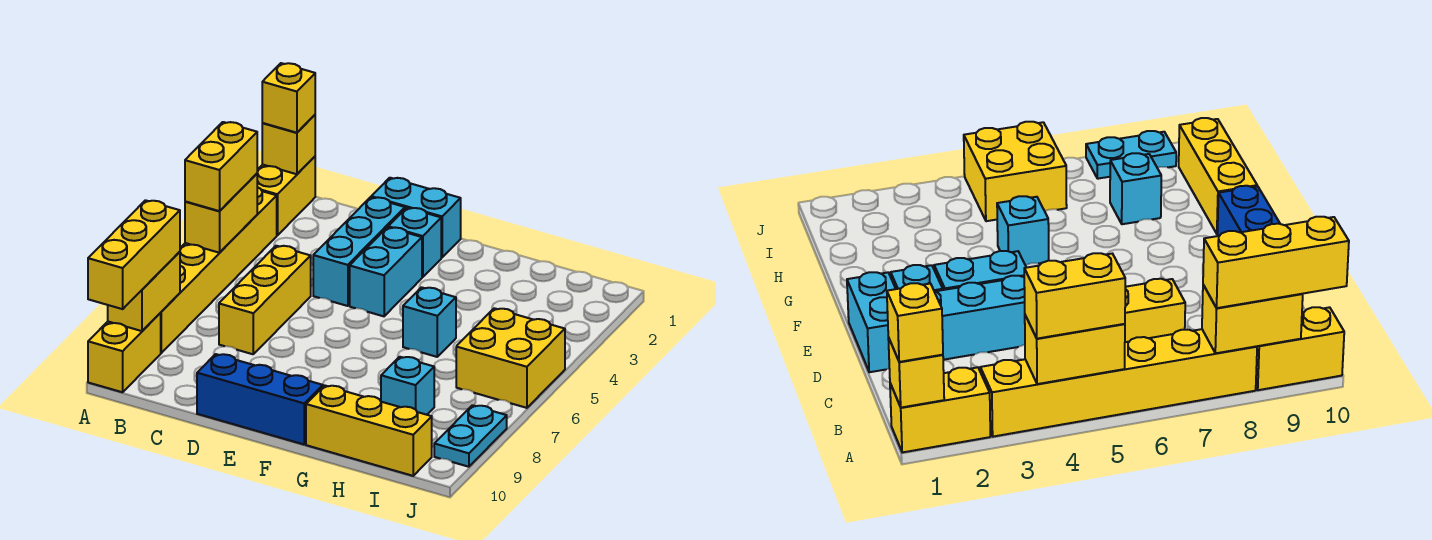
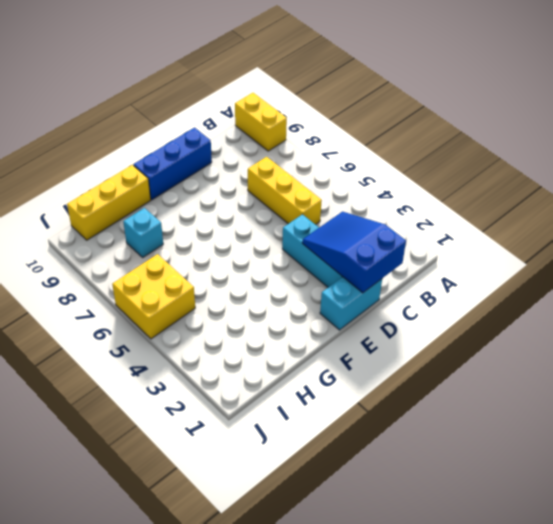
blue slope C1:D3 level 2 top 1 -> none
none -> yellow brick A1:A2 level 1
none -> yellow brick A3:A8 level 1
none -> cyan brick E2 level 1

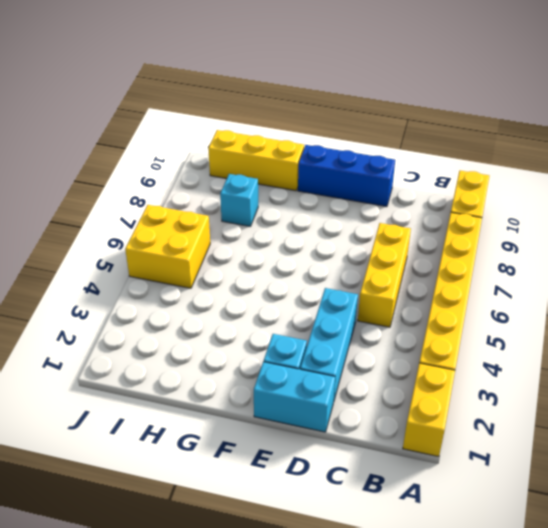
none -> cyan brick E3:E4 level 1
none -> cyan brick G5 level 1
none -> cyan plate J8:J9 level 1

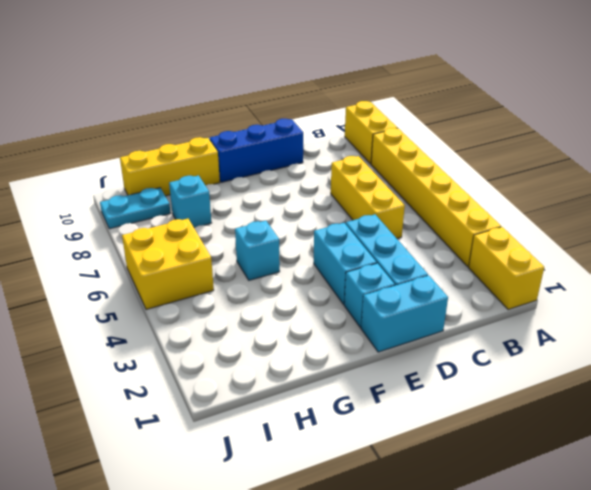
cyan plate I9:J9 level 1 -> cyan plate J8:J9 level 1
none -> yellow brick A1 level 2
none -> yellow brick A4:A5 level 2
none -> yellow brick A8:A9 level 2

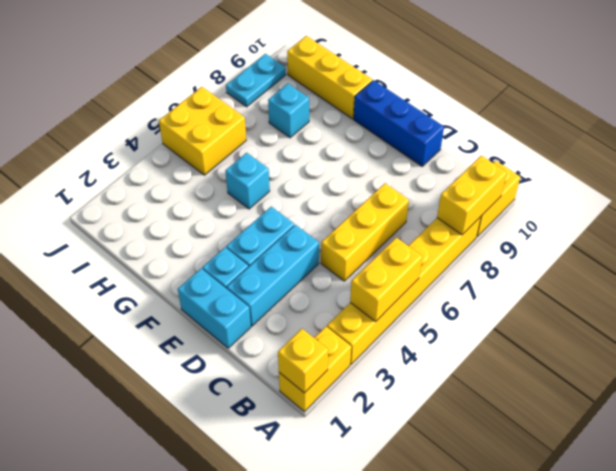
none -> yellow brick A1 level 3
none -> yellow brick A4:A5 level 3
none -> yellow brick A8:A10 level 3

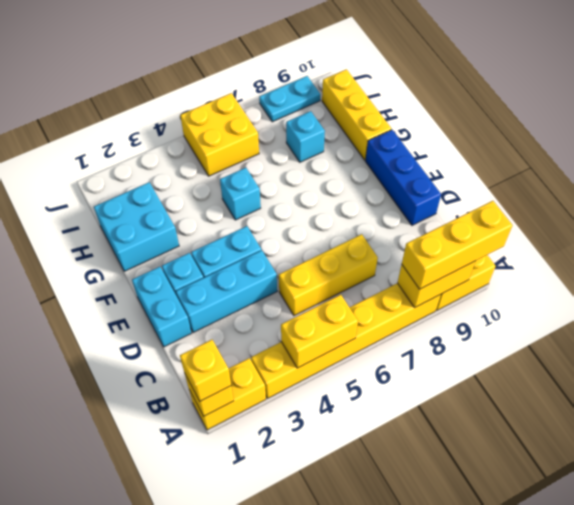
cyan brick G1:H2 level 1 -> none
none -> yellow brick A4:A5 level 3

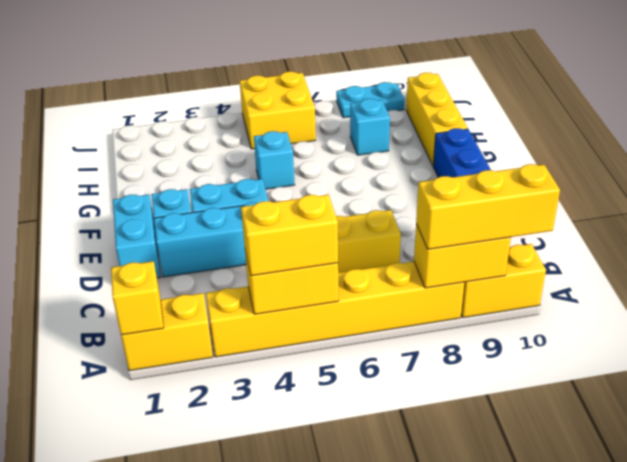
none -> yellow brick A1 level 3

